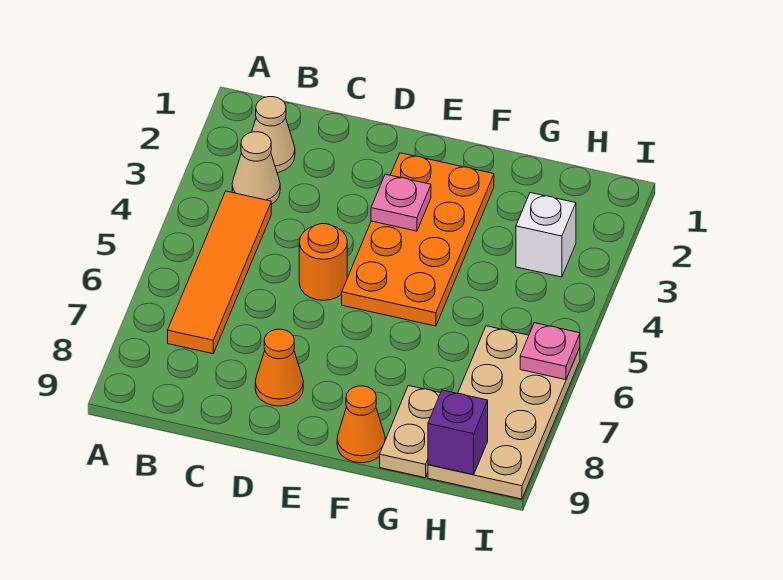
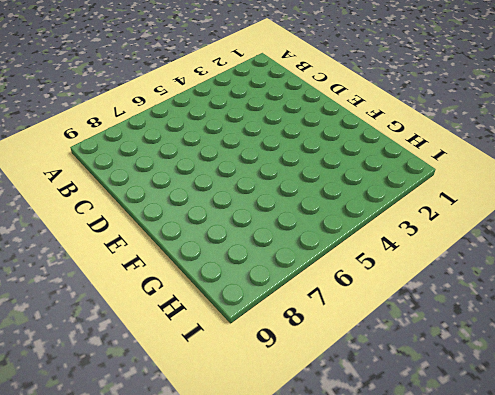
none -> tan cone B2 level 1
none -> tan cone B3 level 1
none -> orange tile B4:B7 level 1

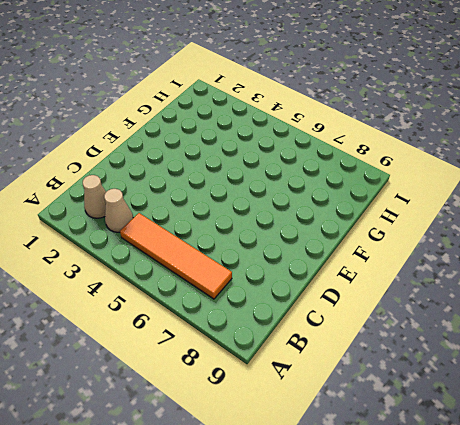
none -> orange round brick D5 level 1
none -> orange cone D8 level 1
none -> orange plate E2:F5 level 1

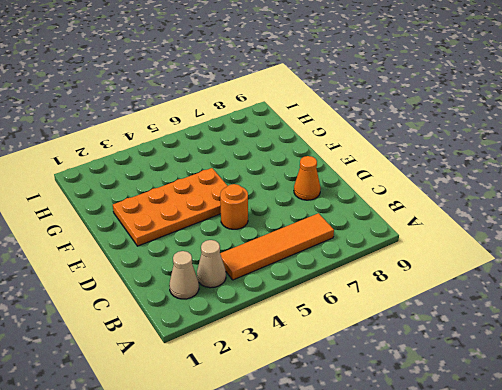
none -> orange cone F9 level 1
none -> tan plate G8:G9 level 1
none -> white brick H3 level 1

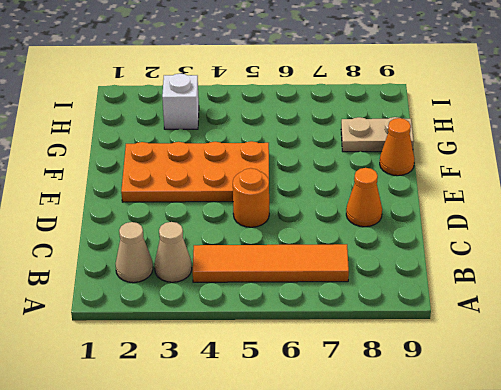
none -> tan plate H6:I9 level 1
none -> pink plate E3 level 2
none -> purple brick H9 level 2

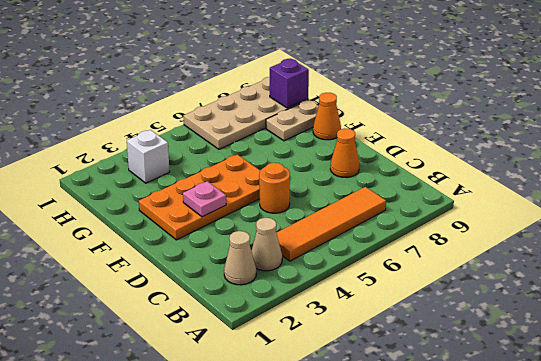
none -> pink plate I6 level 2

